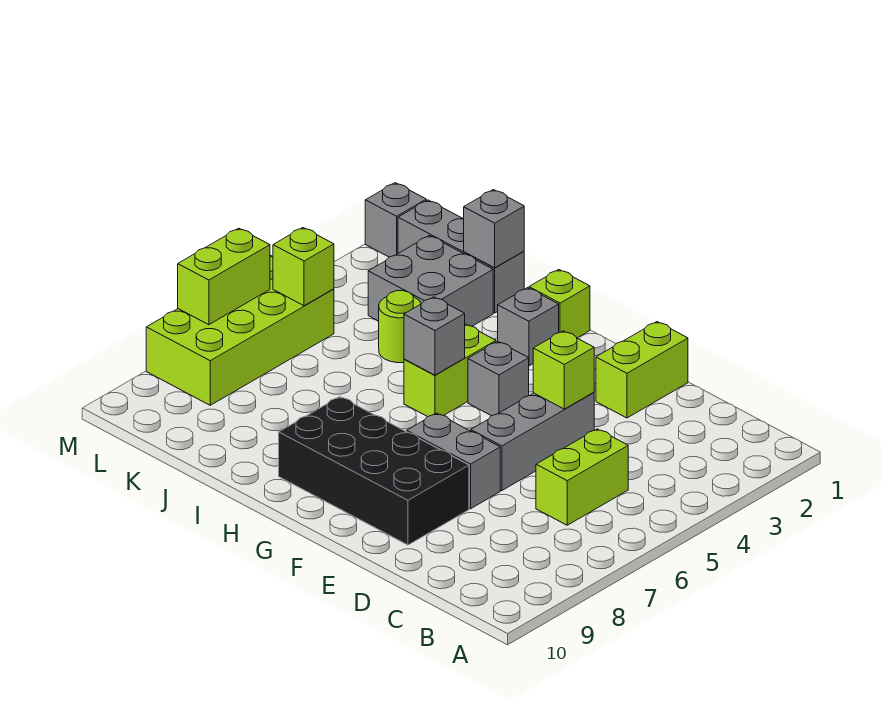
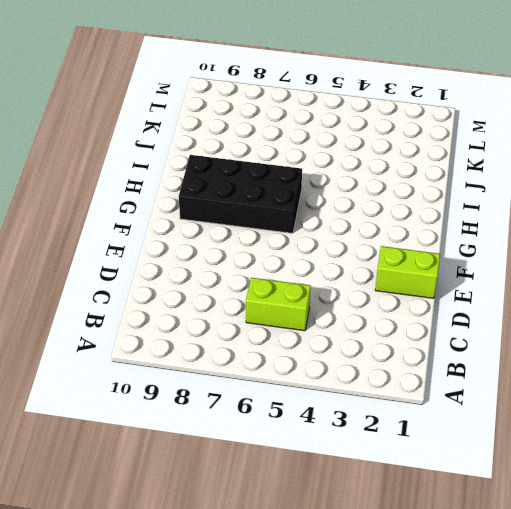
black brick G6:H9 level 1 -> black brick E8:H9 level 1
none -> grey brick E4:E6 level 1
none -> grey brick E7:F7 level 1
none -> grey brick G4 level 1

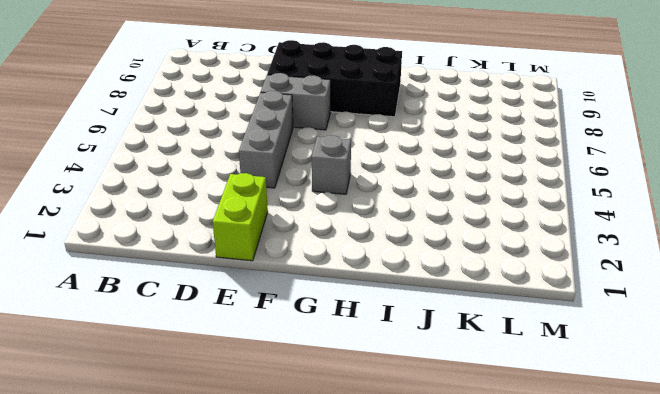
none -> lime brick C5:C6 level 1
none -> lime brick H1 level 1
none -> grey brick H2 level 1

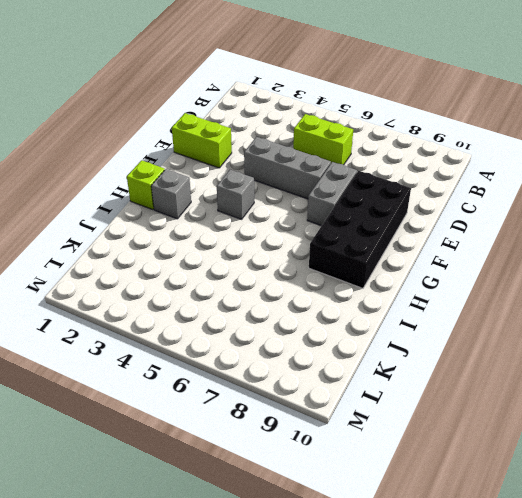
none -> lime brick H4:H5 level 1
none -> grey brick J1:L1 level 1
none -> grey brick J2:K3 level 1

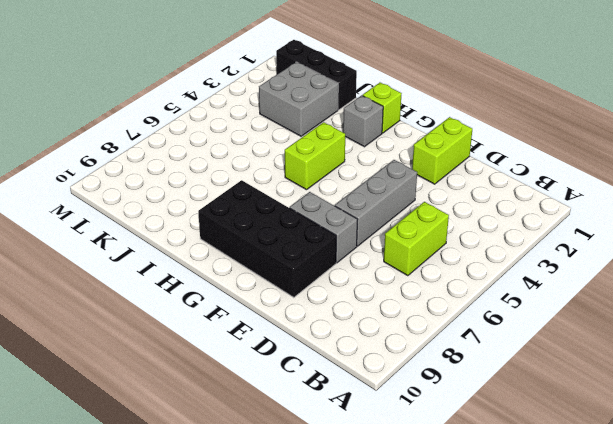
black brick J1:L1 level 1 -> grey brick J1:L1 level 1
none -> grey brick G4 level 1
none -> lime round brick J4 level 1
none -> lime brick L5:M8 level 1

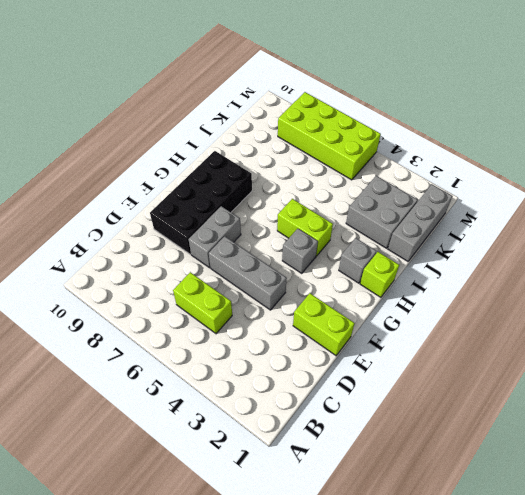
none -> lime round brick J4 level 1
none -> grey brick M1 level 1
none -> lime brick E4 level 2

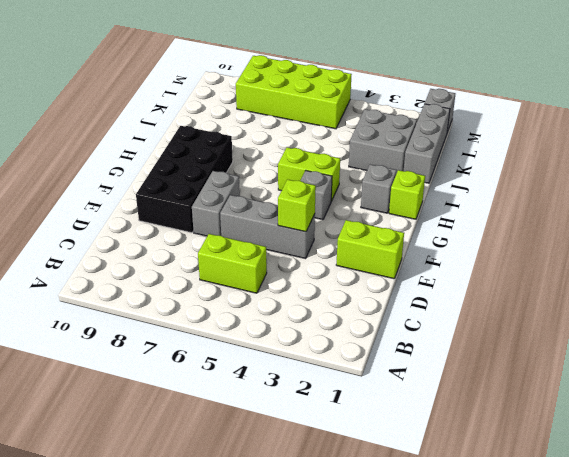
none -> lime round brick J4 level 1
none -> grey brick H5 level 2
none -> grey brick J1 level 2

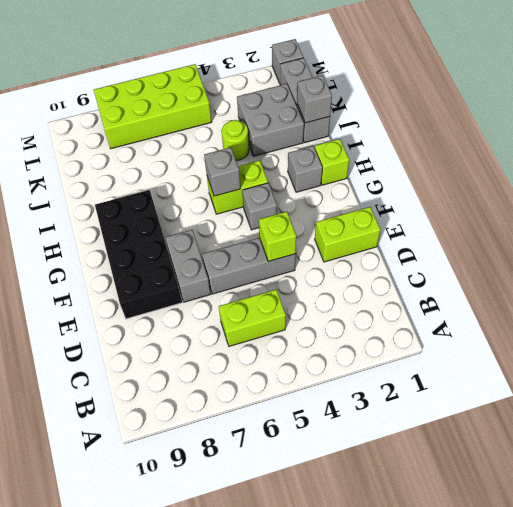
none -> lime brick L5 level 2
none -> lime brick M6:M7 level 2

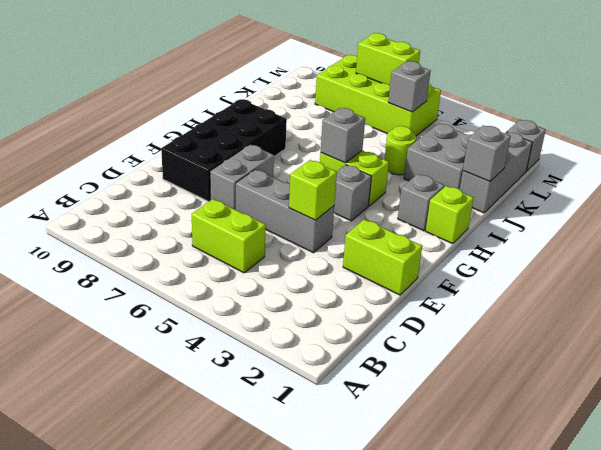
grey brick L5 level 2 -> lime brick L5 level 2

